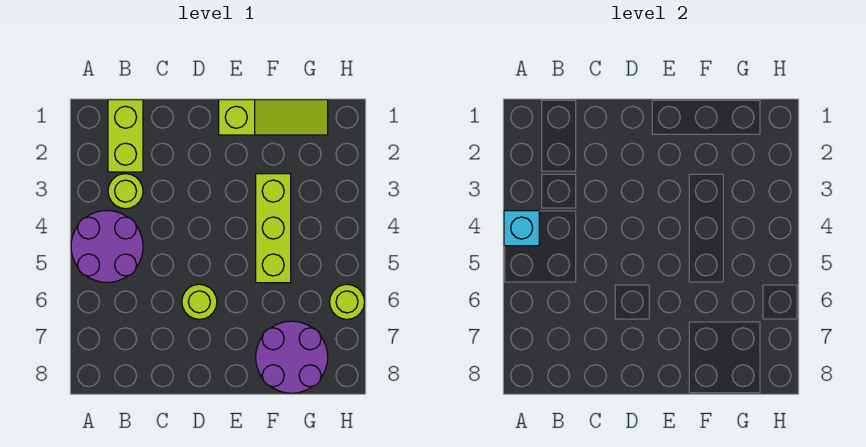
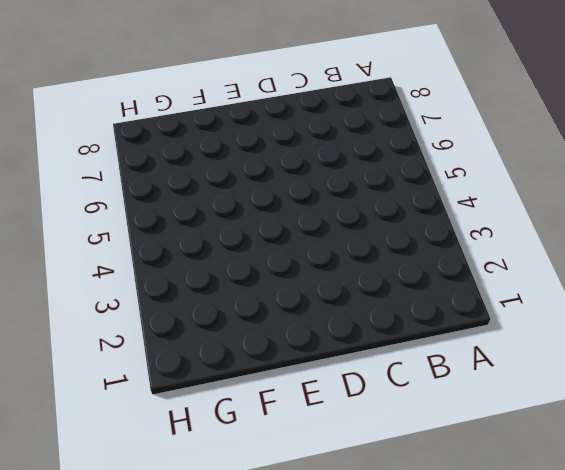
none -> purple round brick A4:B5 level 1
none -> lime brick B1:B2 level 1

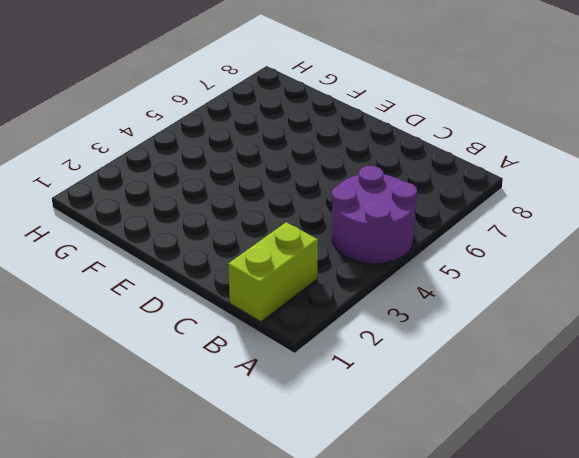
none -> lime round brick B3 level 1
none -> lime round brick D6 level 1

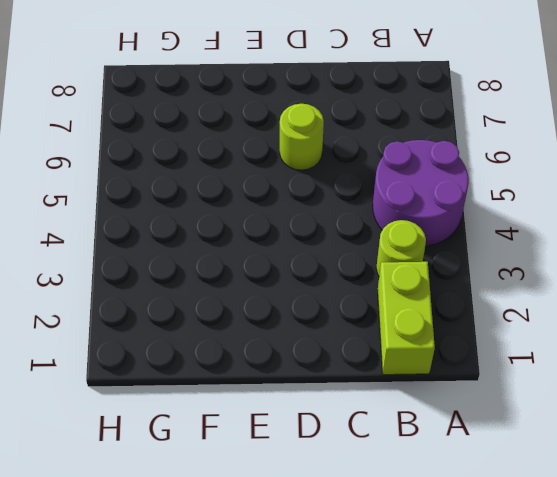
none -> lime slope E1:G1 level 1 top E
none -> lime brick F3:F5 level 1

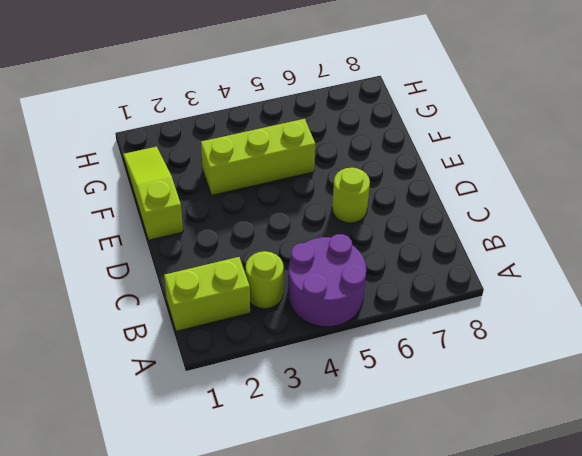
none -> purple round brick F7:G8 level 1
none -> lime round brick H6 level 1

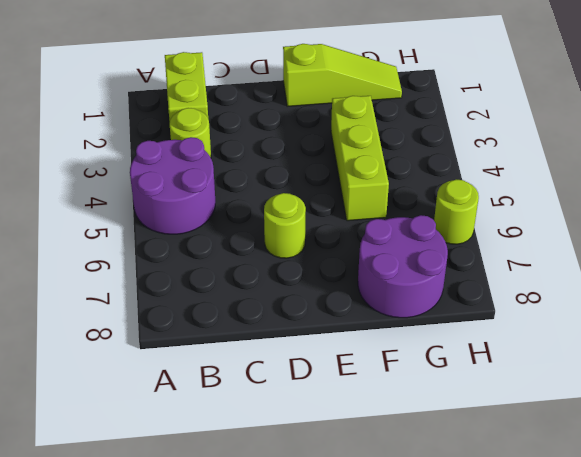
none -> cyan brick A4 level 2

